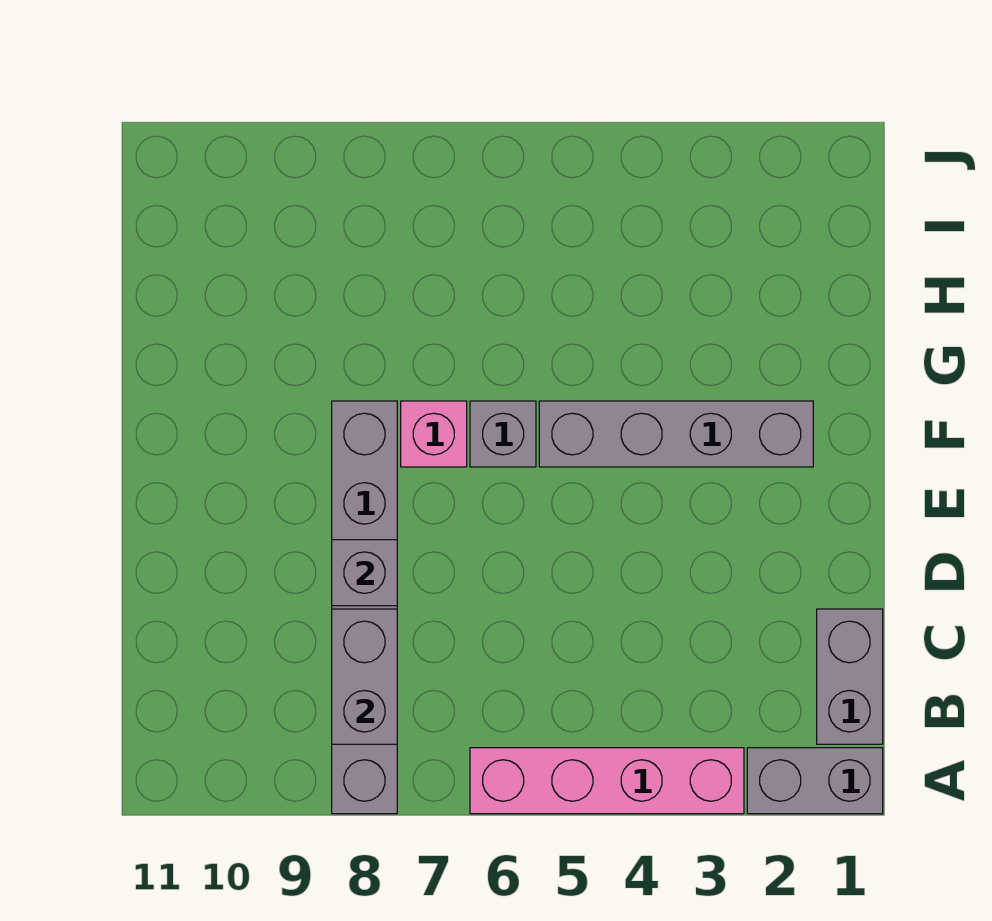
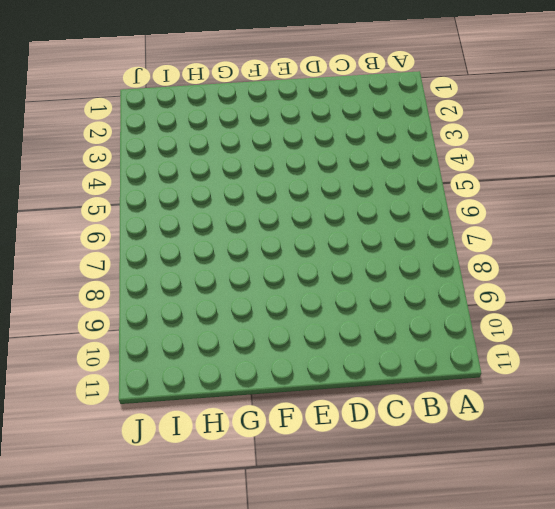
none -> grey brick A1:A2 level 1
none -> pink brick A3:A6 level 1

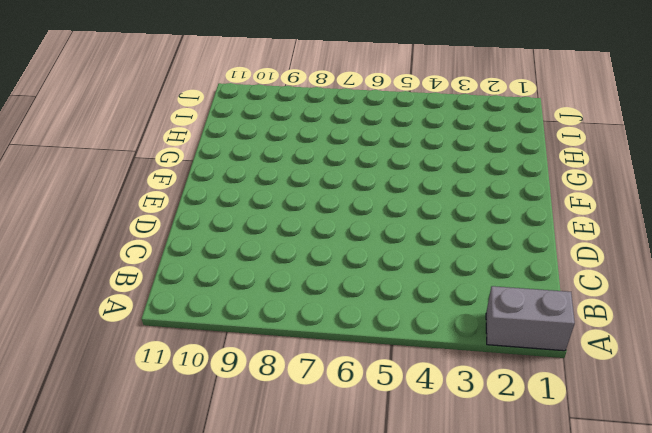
none -> pink brick A3:A6 level 1
none -> grey brick A8:F8 level 1

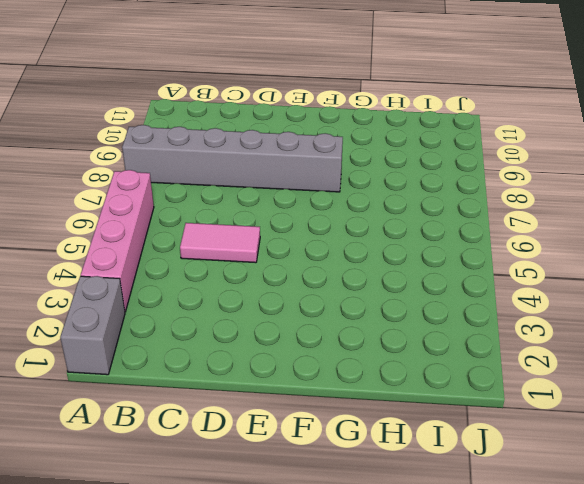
pink tile C5:D5 level 1 -> none
none -> grey brick B1:C1 level 1
none -> grey brick F2:F5 level 1

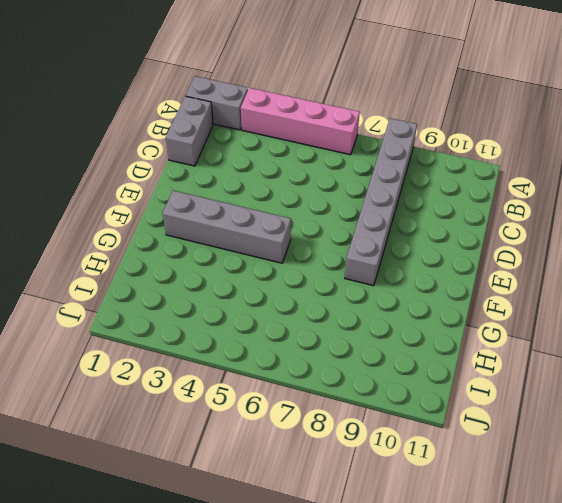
none -> grey brick F6 level 1
none -> pink brick F7 level 1

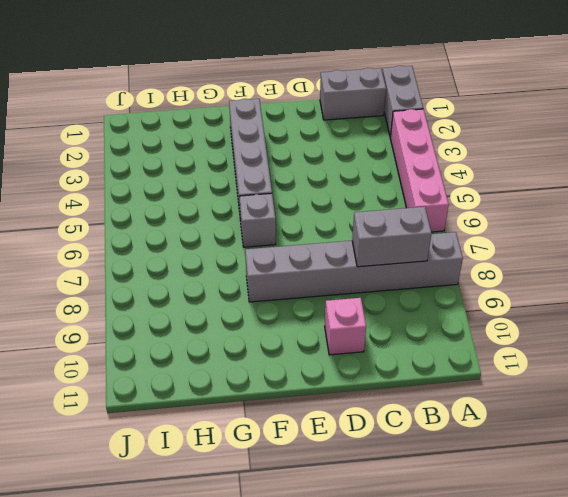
pink brick D10 level 1 -> pink brick F7 level 1
none -> grey brick D8 level 2

